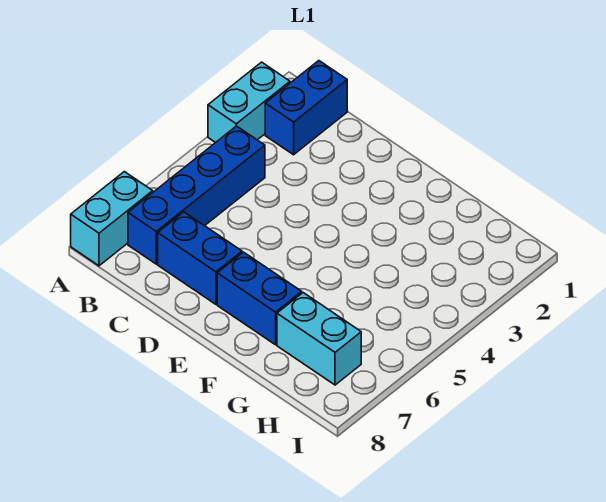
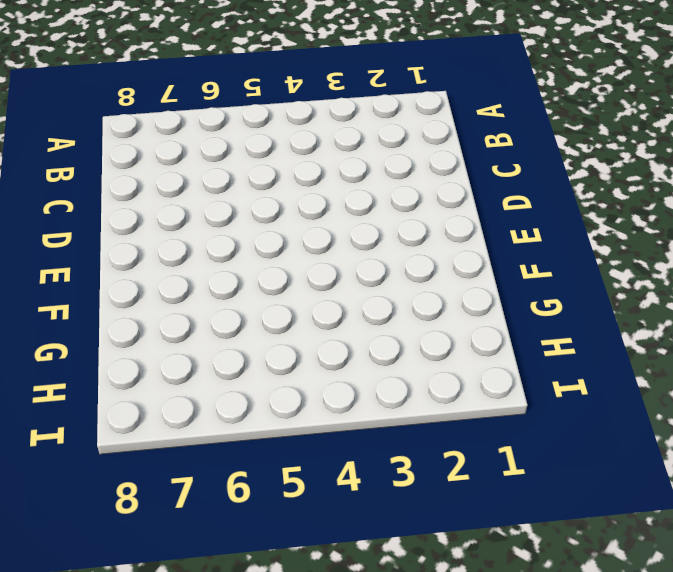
none -> cyan brick A2:A3 level 1
none -> cyan brick A7:A8 level 1

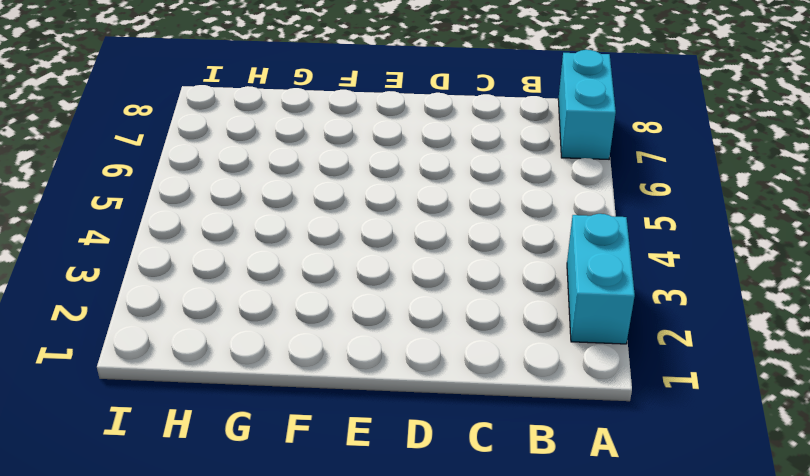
none -> blue brick B1:B2 level 1
none -> blue brick B4:B7 level 1

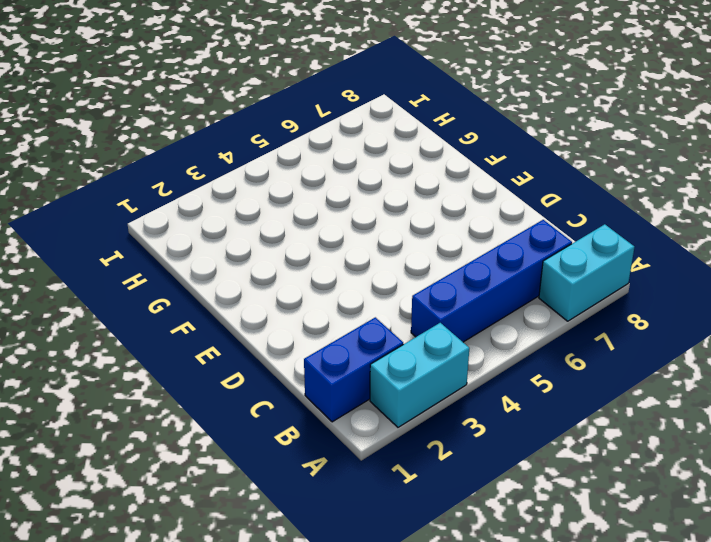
none -> blue brick C7:D7 level 1
none -> blue brick E7:F7 level 1

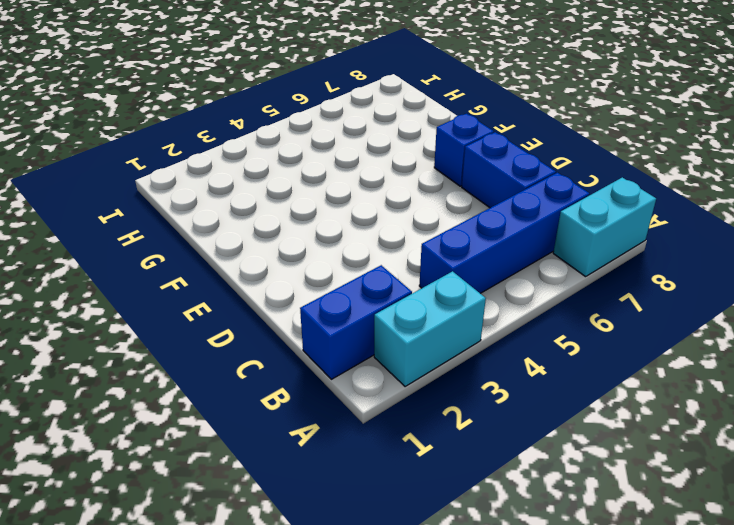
blue brick E7 level 1 -> blue brick E7:F7 level 1
none -> cyan brick G7:H7 level 1

